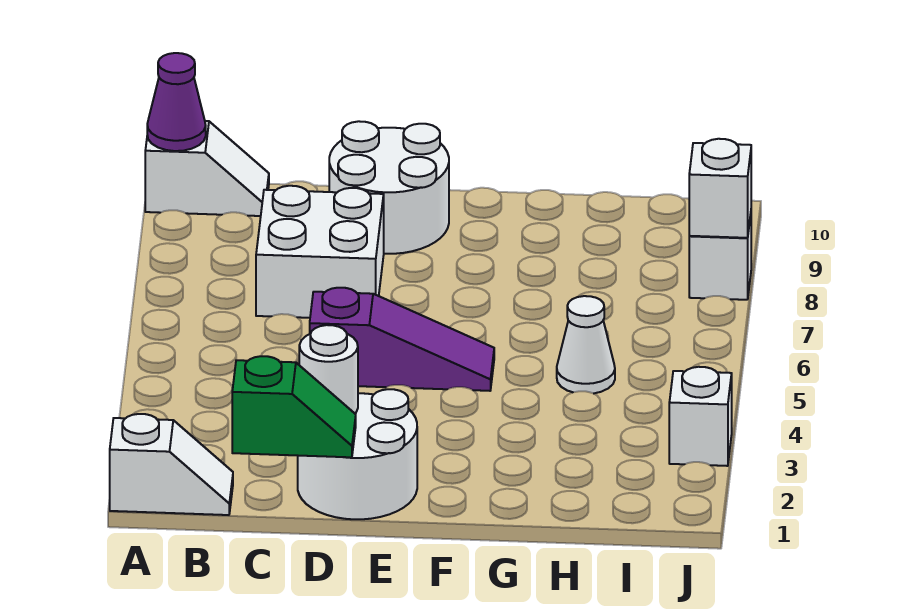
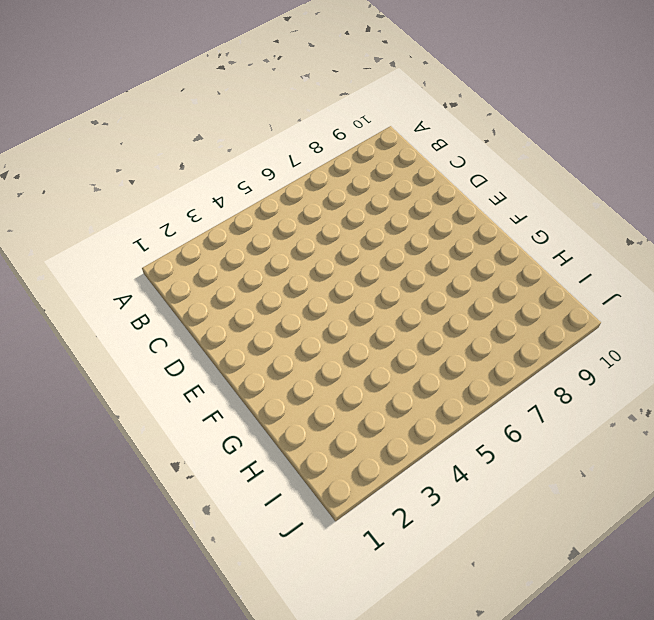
none -> white slope A1:B1 level 1 top A
none -> white slope A10:B10 level 1 top A
none -> white brick C7:D8 level 1

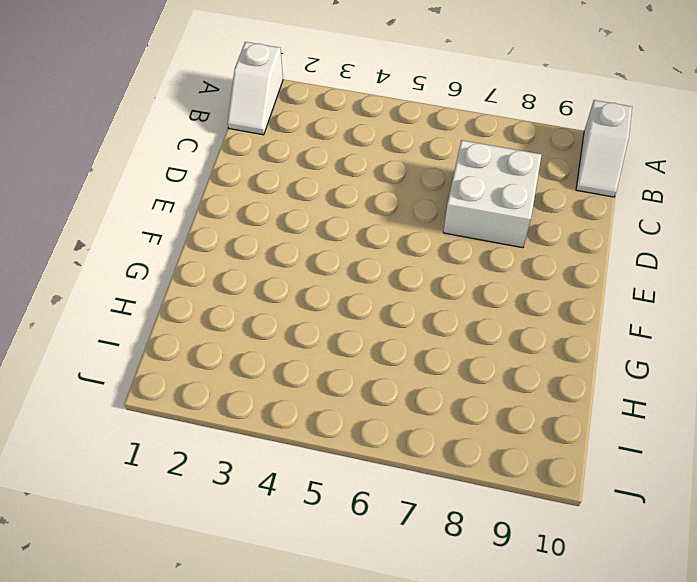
none -> white round brick D1:E2 level 1
none -> purple slope D5:F5 level 1 top D
none -> white round brick D9:E10 level 1

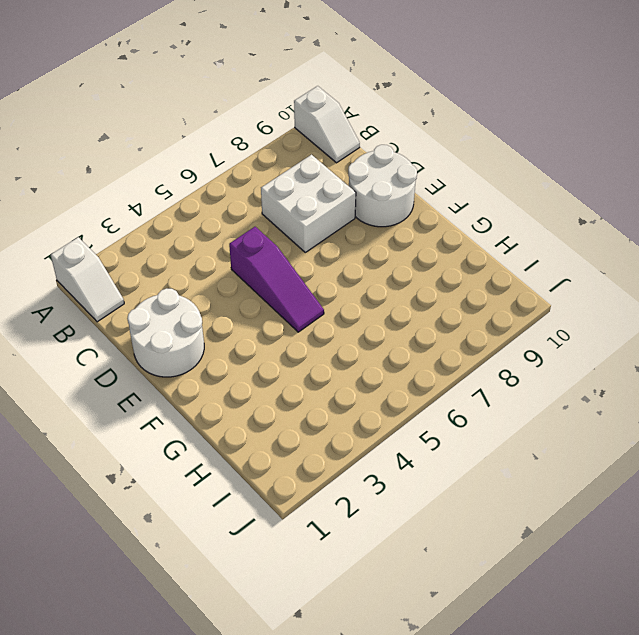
none -> white cone H5 level 1
none -> white brick J3 level 1
none -> white brick J8 level 1

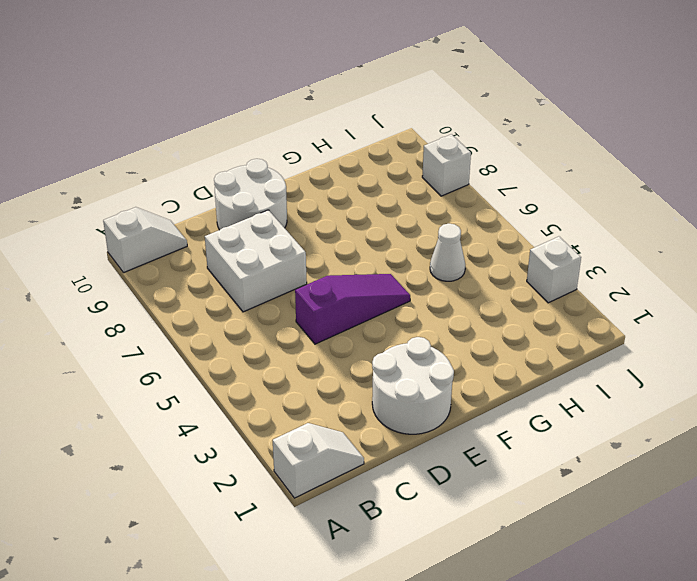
none -> purple cone A10 level 2
none -> green slope C1:D1 level 2 top C
none -> white round brick D2 level 2

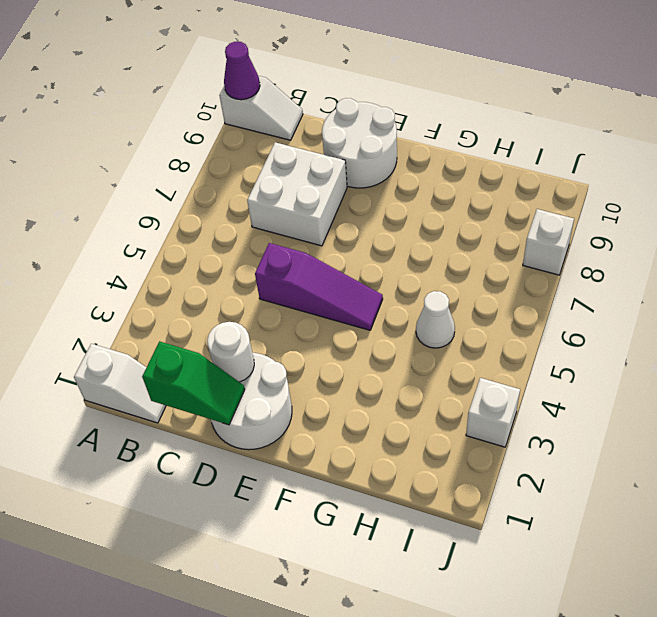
none -> white brick J8 level 2

